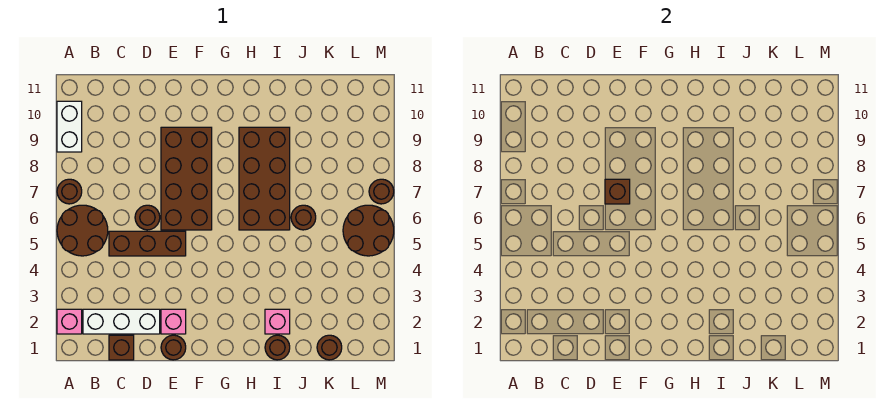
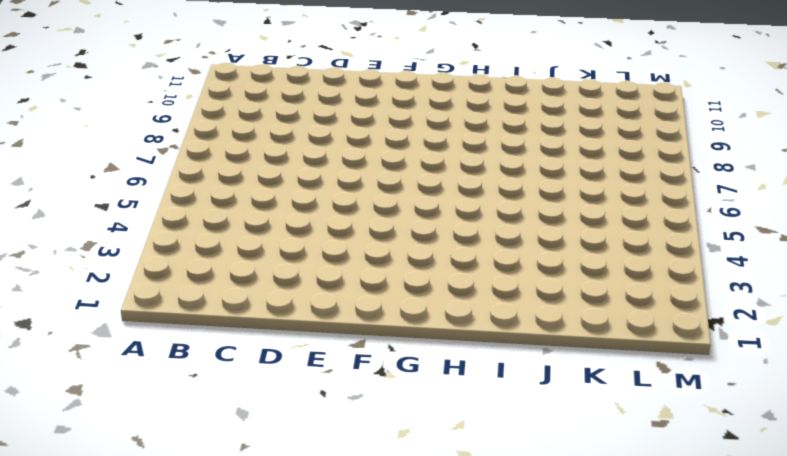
none -> pink brick A2 level 1
none -> brown round brick A5:B6 level 1
none -> brown round brick A7 level 1

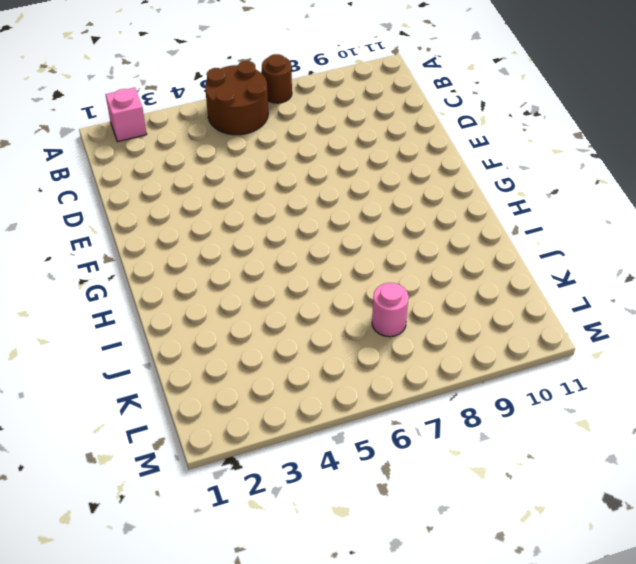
pink round brick K7 level 1 -> none
none -> white brick A9:A10 level 1
none -> white brick B2:D2 level 1
none -> brown brick C1 level 1

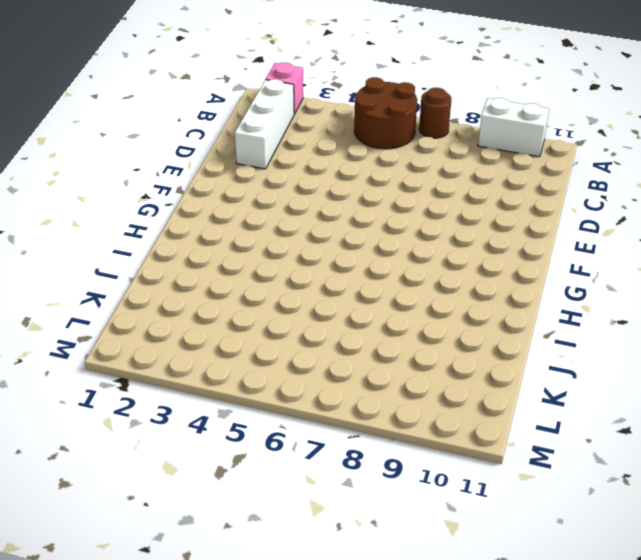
none -> brown brick C1 level 1
none -> brown brick C5:E5 level 1
none -> brown round brick D6 level 1

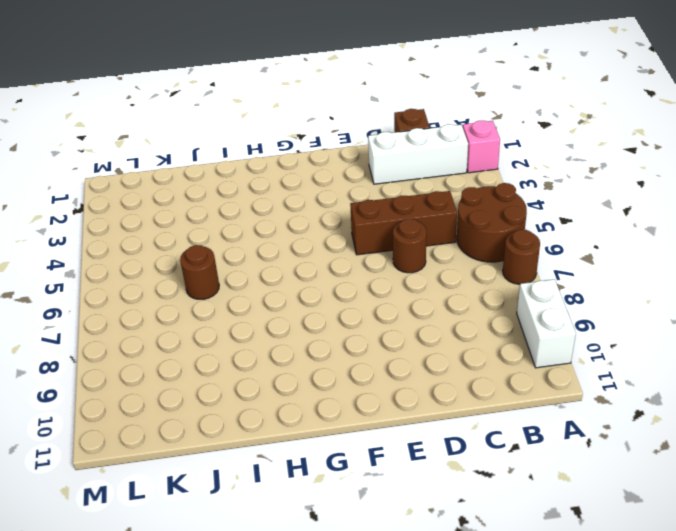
none -> brown round brick E1 level 1
none -> pink brick E2 level 1
none -> brown brick E6:F9 level 1

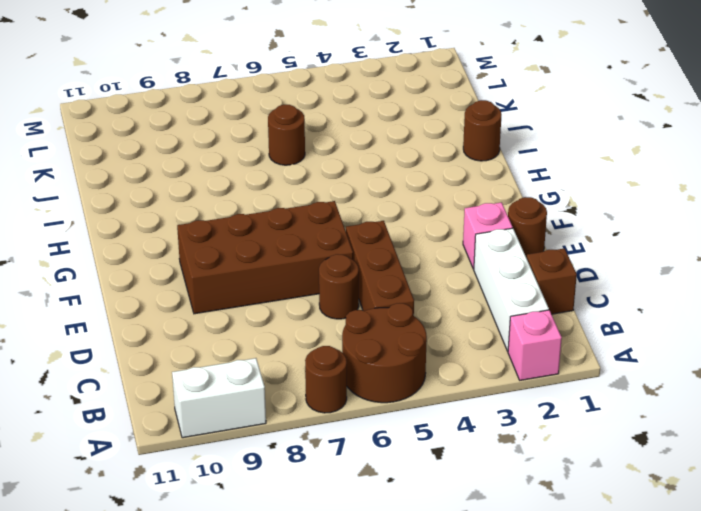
none -> brown brick H6:I9 level 1
none -> pink brick I2 level 1
none -> brown round brick K1 level 1

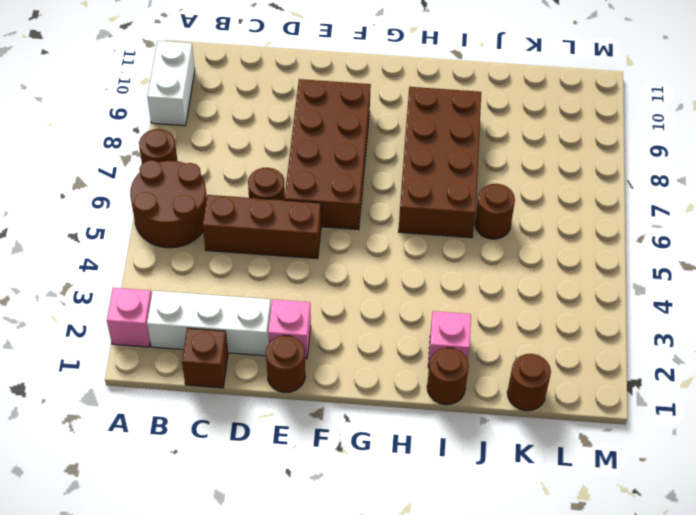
none -> brown round brick L5:M6 level 1
none -> brown round brick M7 level 1
none -> brown brick E7 level 2

